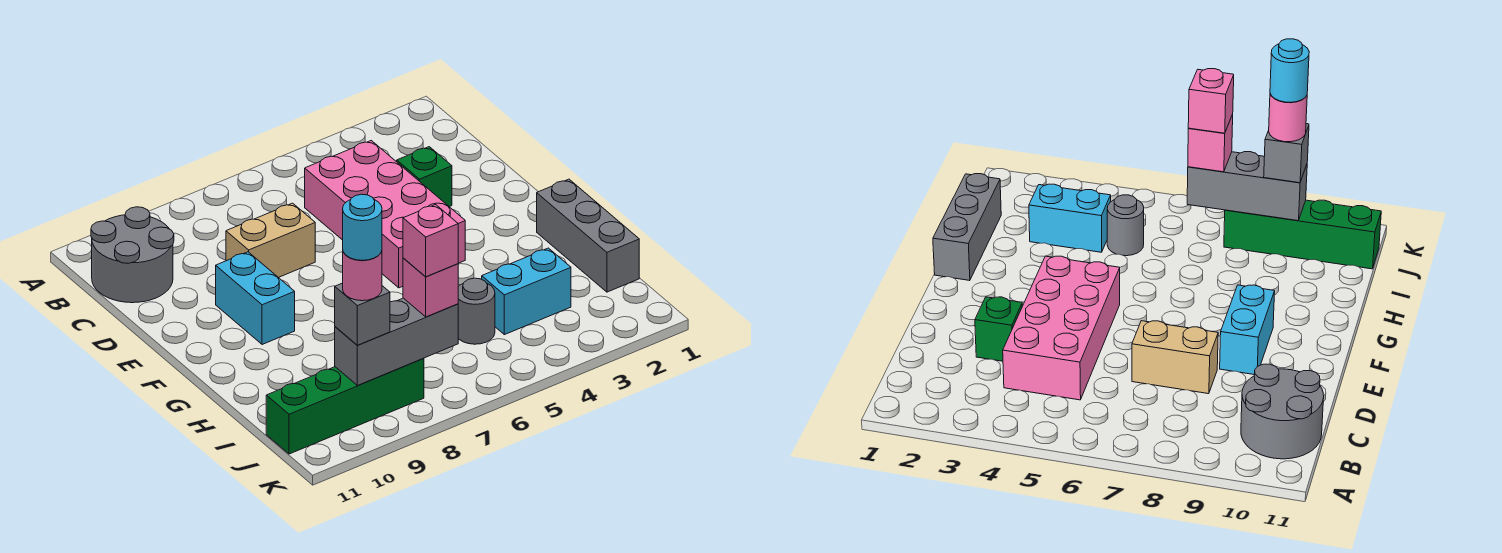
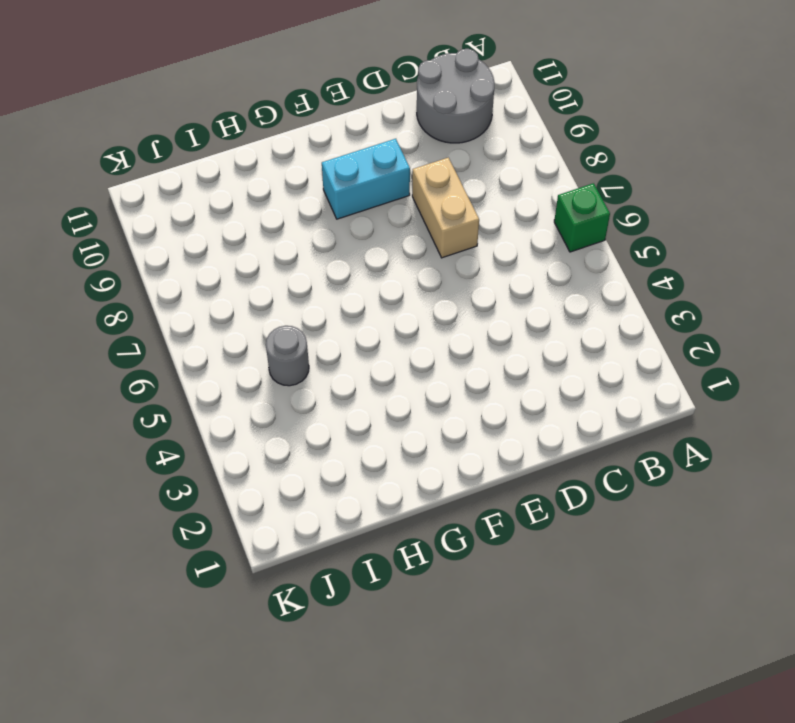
green brick A6 level 1 -> green brick D3 level 1
none -> pink brick C4:F5 level 1
none -> grey brick G1:I1 level 1
none -> cyan brick I3:I4 level 1

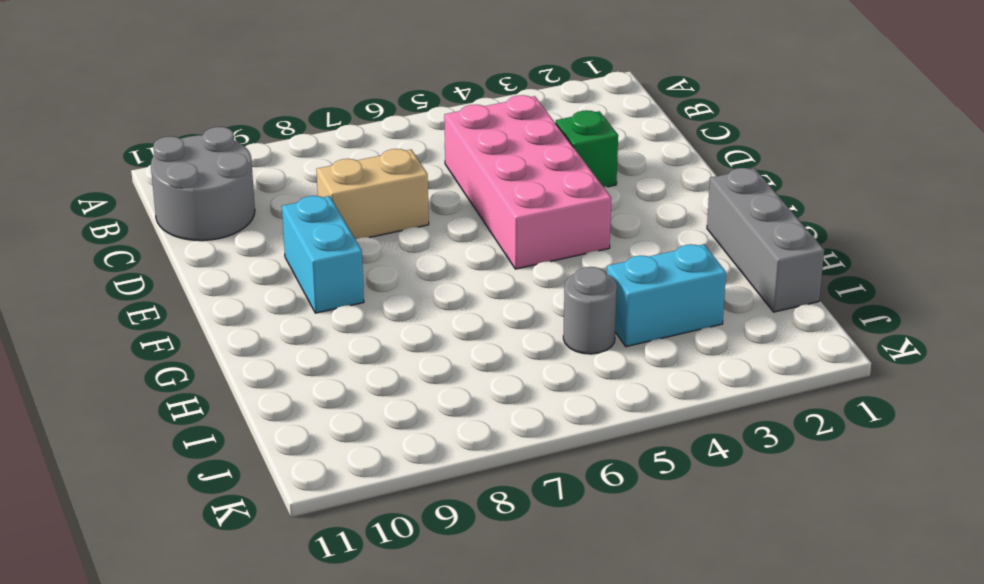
none -> green brick J8:J11 level 1
none -> grey brick J7:J9 level 2
none -> pink brick J7 level 3

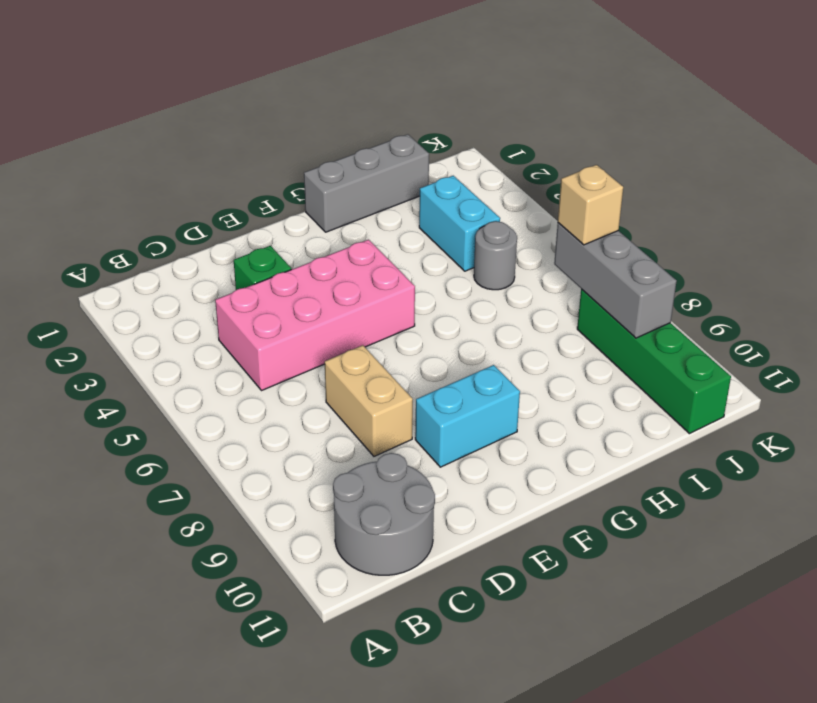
tan brick J7 level 3 -> pink brick J7 level 3
none -> grey brick J9 level 3
none -> pink brick J7 level 4
none -> pink round brick J9 level 4

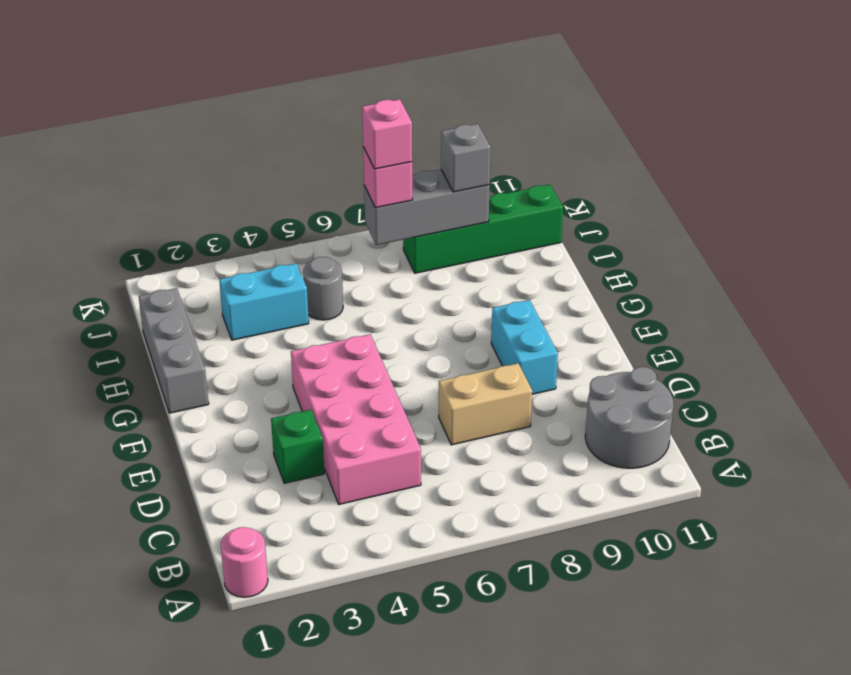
pink round brick A1 level 1 -> pink round brick J9 level 4
none -> cyan round brick J9 level 5

